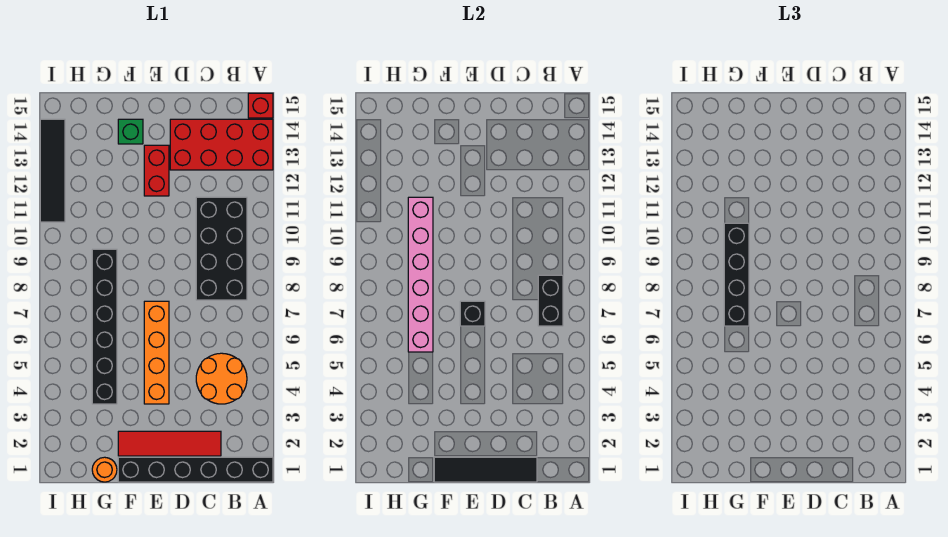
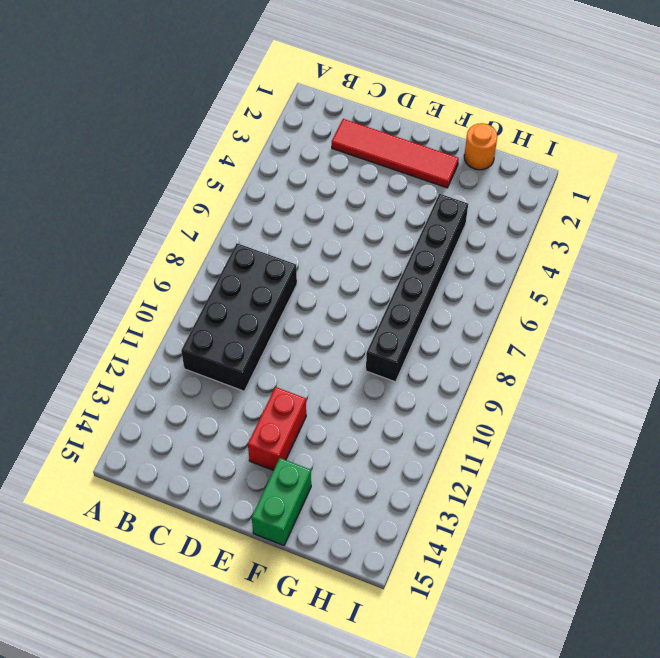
green brick F14:F15 level 1 -> green brick F14 level 1
none -> black brick A1:F1 level 1
none -> red brick A13:D14 level 1
none -> red brick A15 level 1

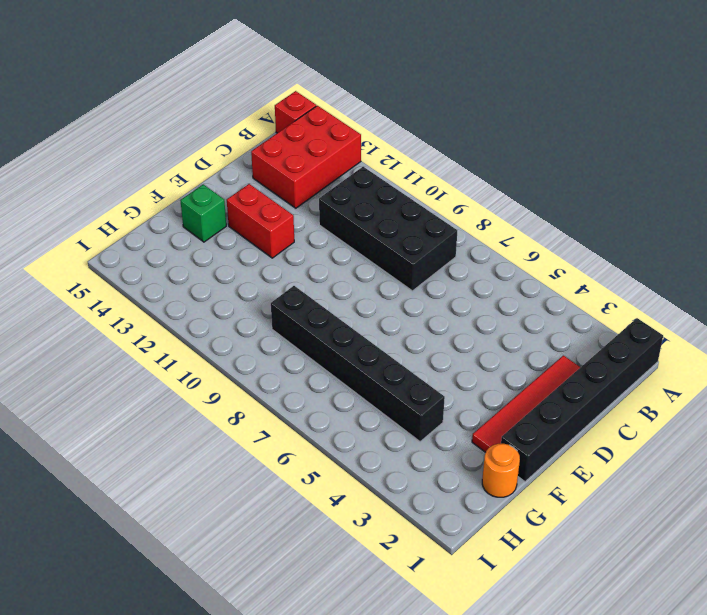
red brick A13:C14 level 1 -> red brick A13:D14 level 1
none -> orange round brick B4:C5 level 1
none -> orange brick E4:E7 level 1
none -> black tile I11:I14 level 1

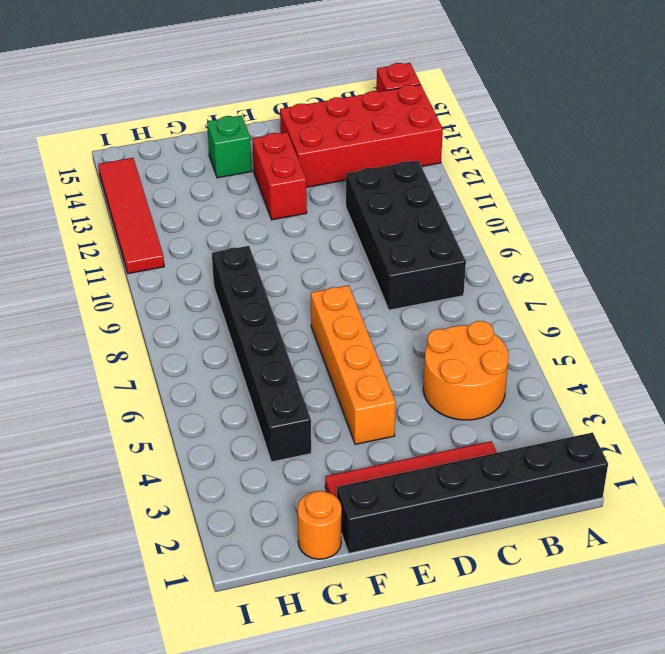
red tile I11:I14 level 1 -> black tile I11:I14 level 1
none -> black brick B7:B8 level 2
none -> black tile C1:F1 level 2
none -> black brick E7 level 2

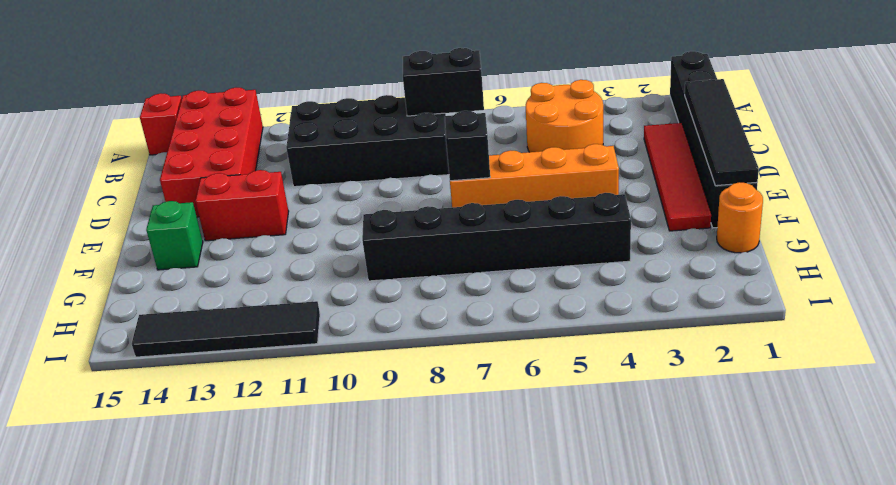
none -> pink brick G6:G11 level 2
none -> black brick G7:G10 level 3

